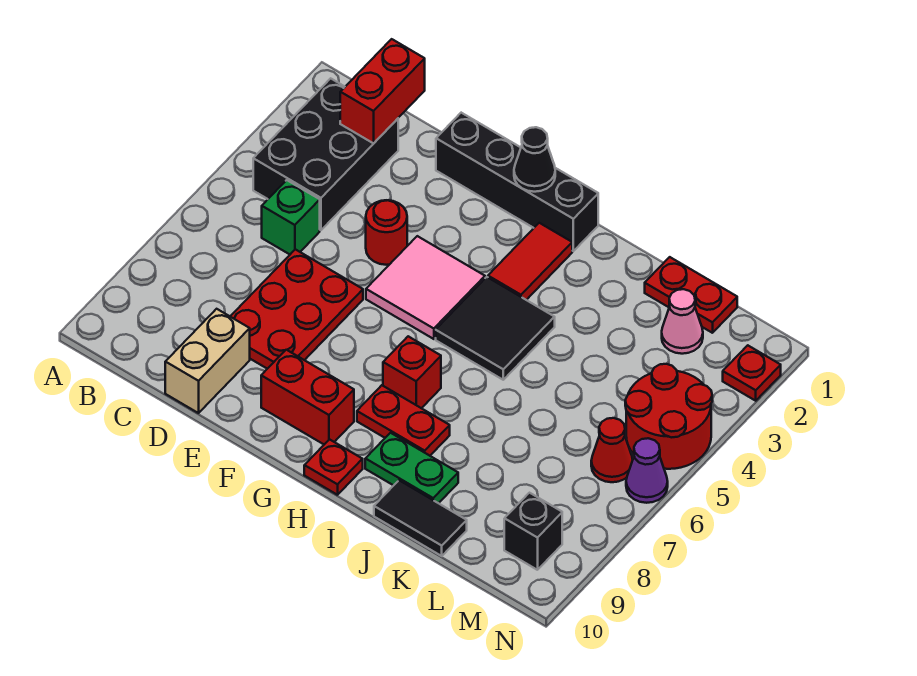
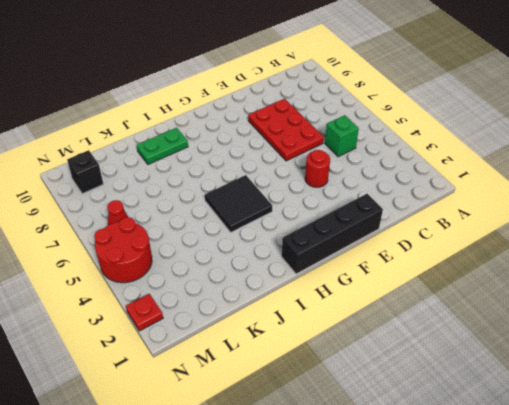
none -> black brick B2:C4 level 1
none -> tan brick D9:D10 level 1
none -> pink tile F4:G5 level 1

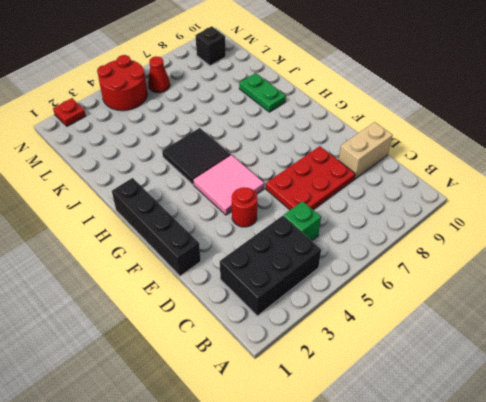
none -> red brick F9:G9 level 1
none -> red tile H2:H3 level 1
none -> red brick H7 level 1

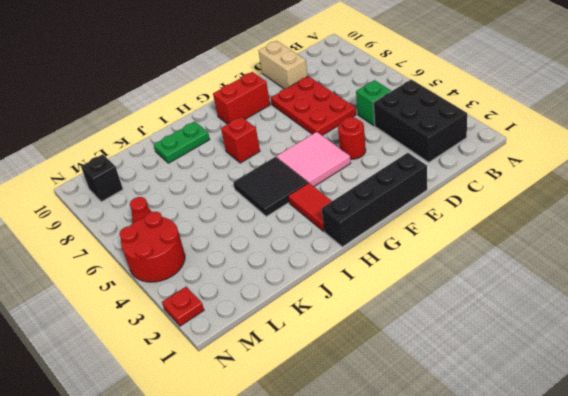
none -> red plate H8:I8 level 1
none -> red plate H10 level 1
none -> black tile J10:K10 level 1

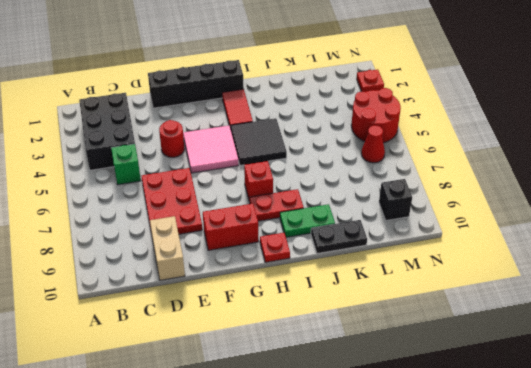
black plate J10:K10 level 1 -> black tile J10:K10 level 1
none -> red plate K1:L1 level 1
none -> pink cone L2 level 1
none -> purple cone N6 level 1

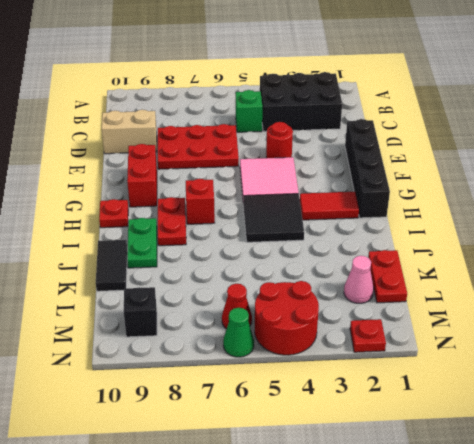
green cone N6 level 1 -> purple cone N6 level 1
none -> red brick C1:C2 level 2
none -> black cone G1 level 2

